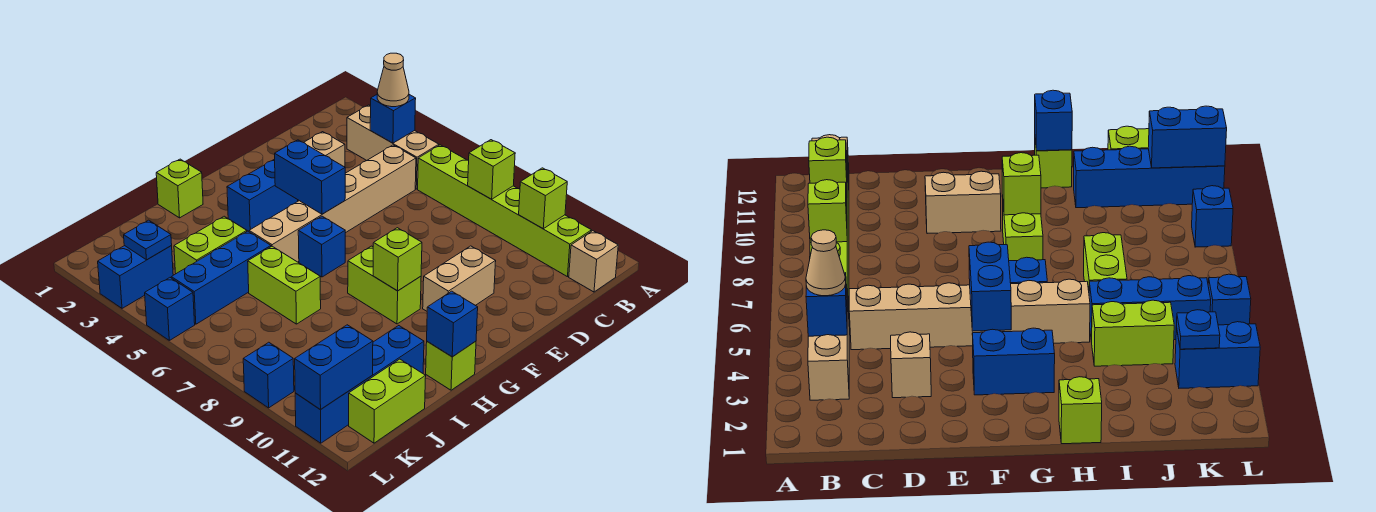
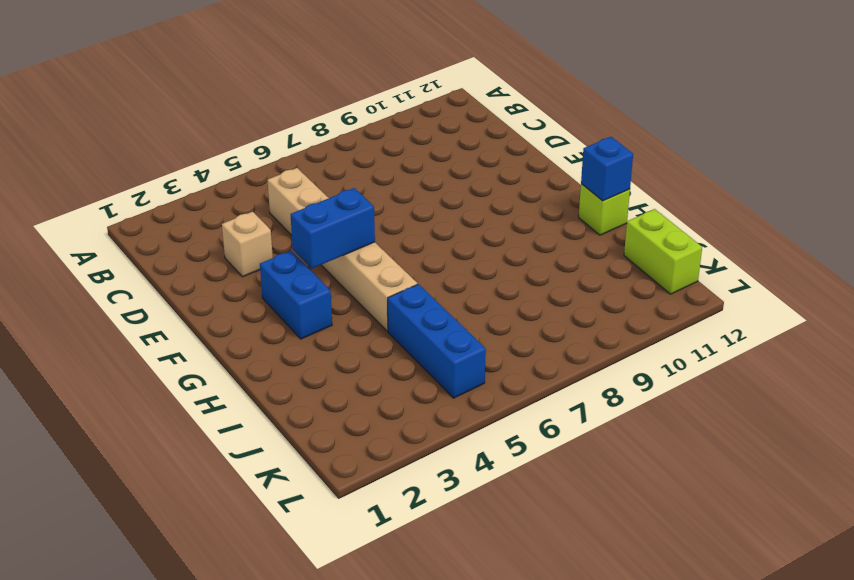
none -> tan brick B3:B5 level 1
none -> lime brick B6:B11 level 1
none -> tan brick B12 level 1

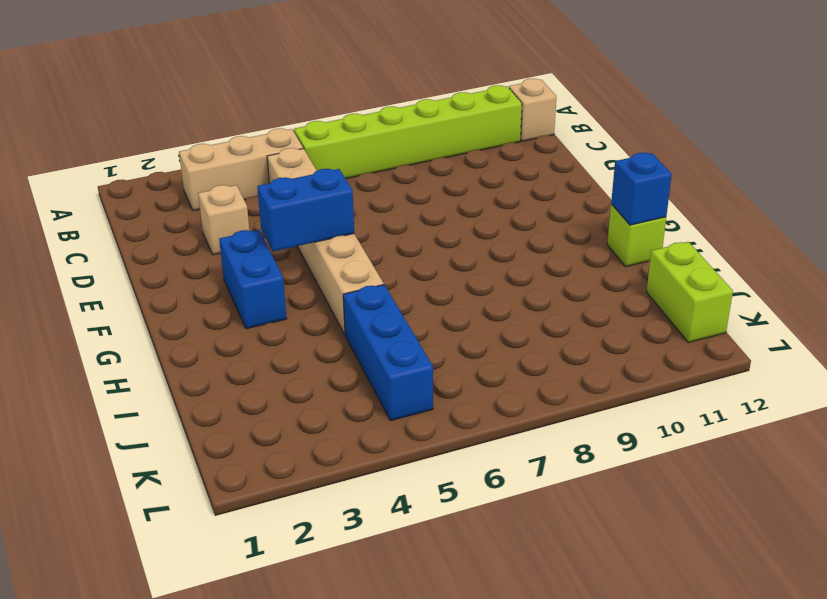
none -> tan brick E10:F10 level 1
none -> blue brick G6 level 1
none -> lime brick G8:G9 level 1

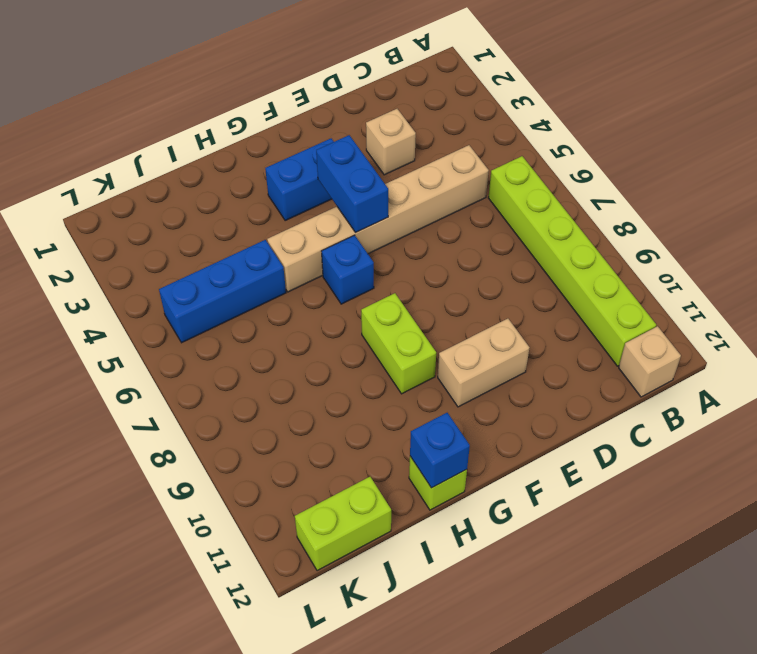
none -> tan brick B3:B5 level 1
none -> lime brick H1 level 1
none -> lime brick I4:J4 level 1

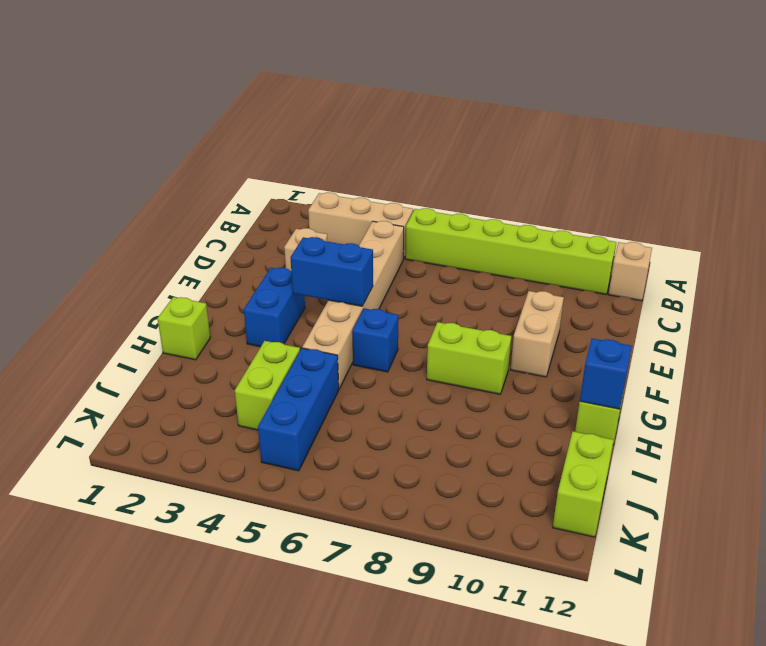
none -> lime brick I6:I7 level 1
none -> blue brick I11:L11 level 1
none -> blue brick K3:L3 level 1

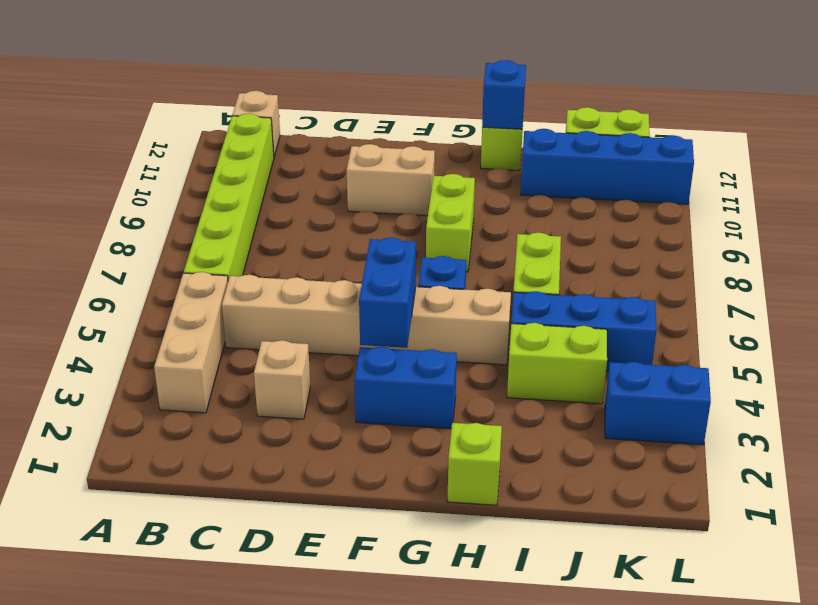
none -> blue brick L5 level 1
none -> blue brick L9 level 1
none -> blue brick B4 level 2

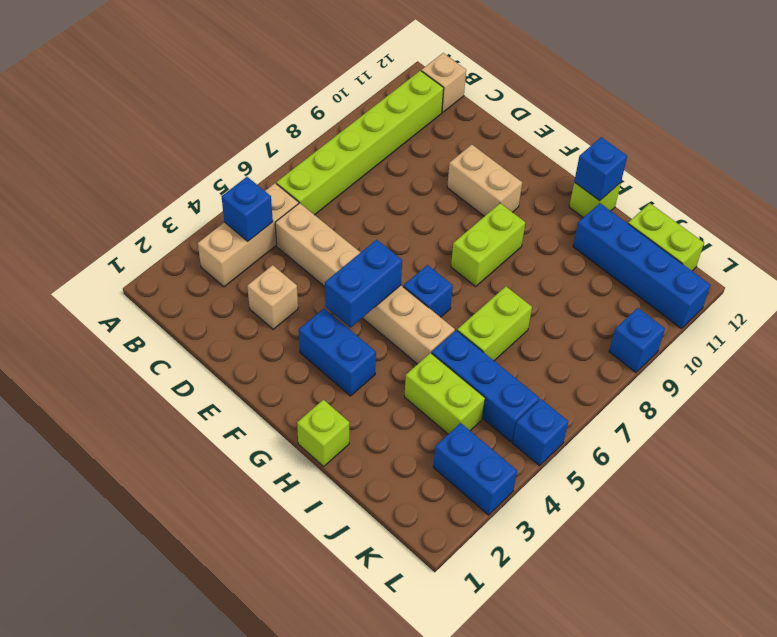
none -> lime brick B8 level 2
none -> lime brick B10 level 2
none -> lime brick G9 level 2

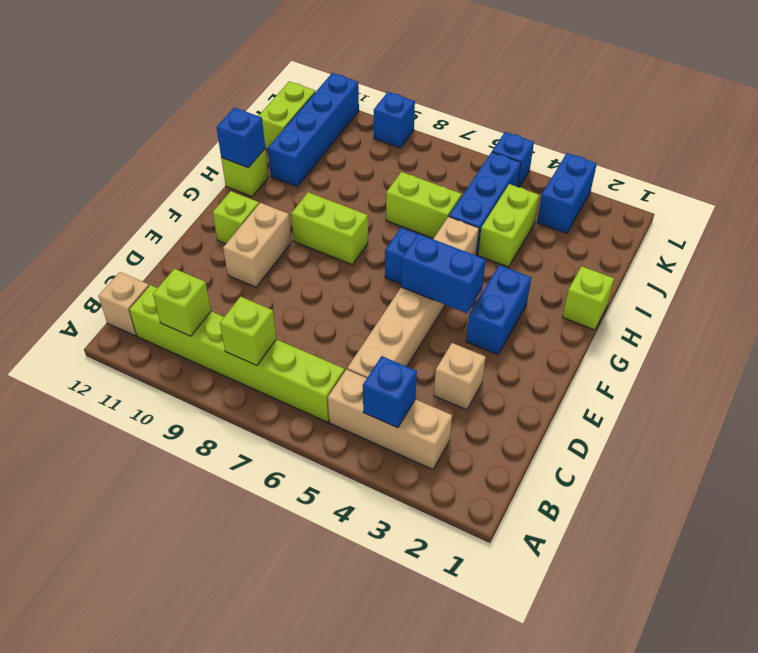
lime brick F11 level 1 -> lime brick G9 level 2
none -> blue plate K3 level 2
none -> blue brick K11:L11 level 2
none -> tan cone B4 level 3

